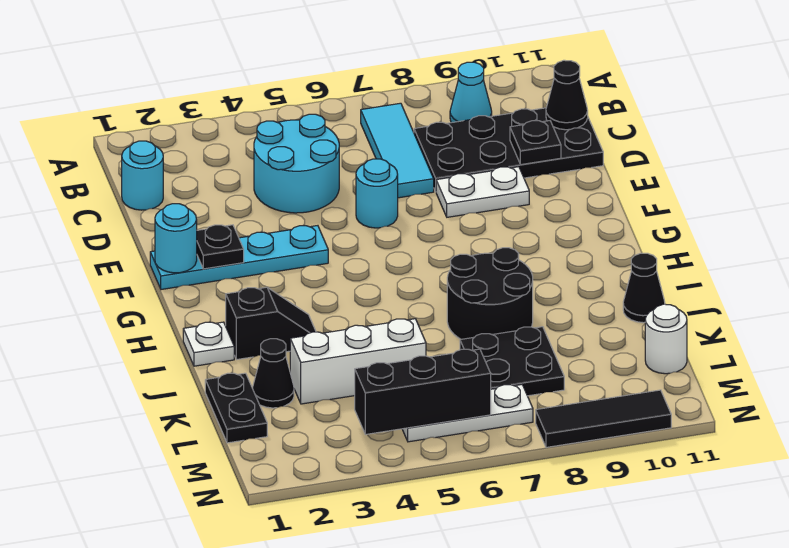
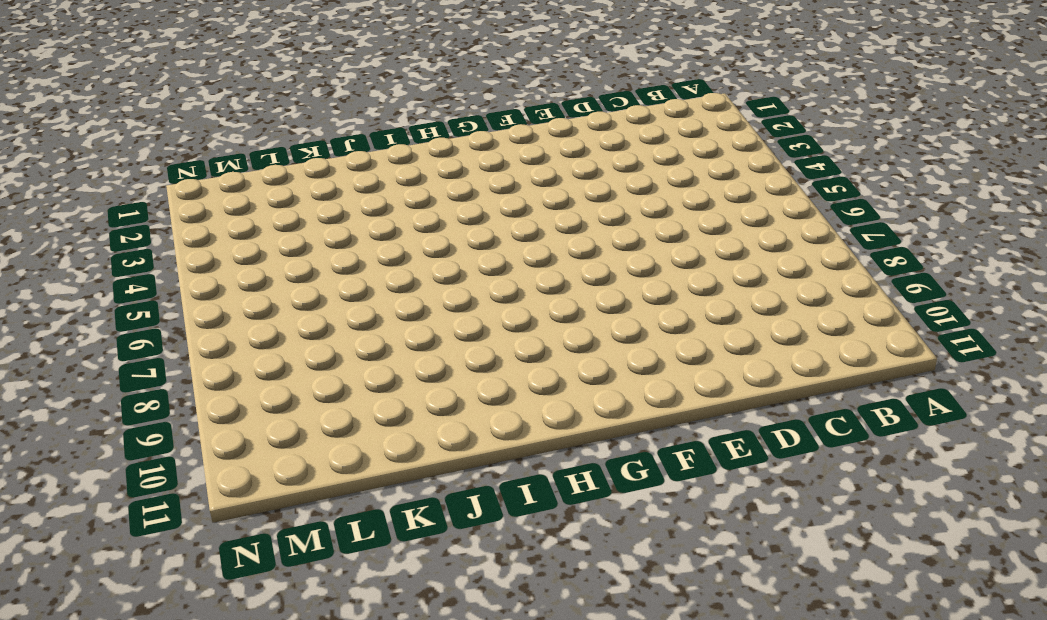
none -> cyan tile B7:D7 level 1
none -> cyan cone B9 level 1
none -> cyan round brick C1 level 1

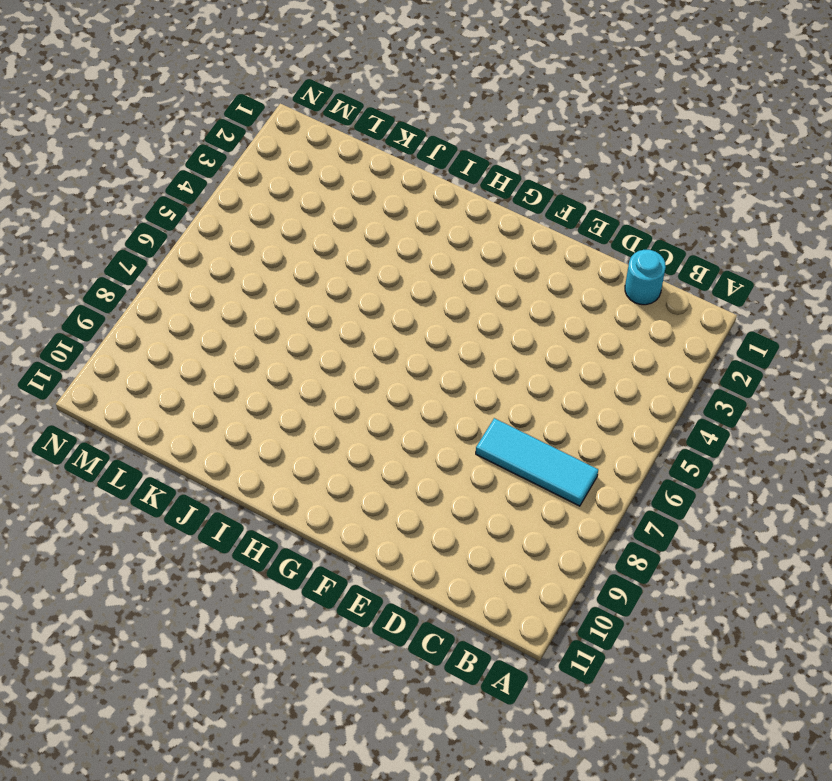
none -> cyan cone B9 level 1
none -> cyan round brick C4:D5 level 1
none -> black plate C8:D11 level 1

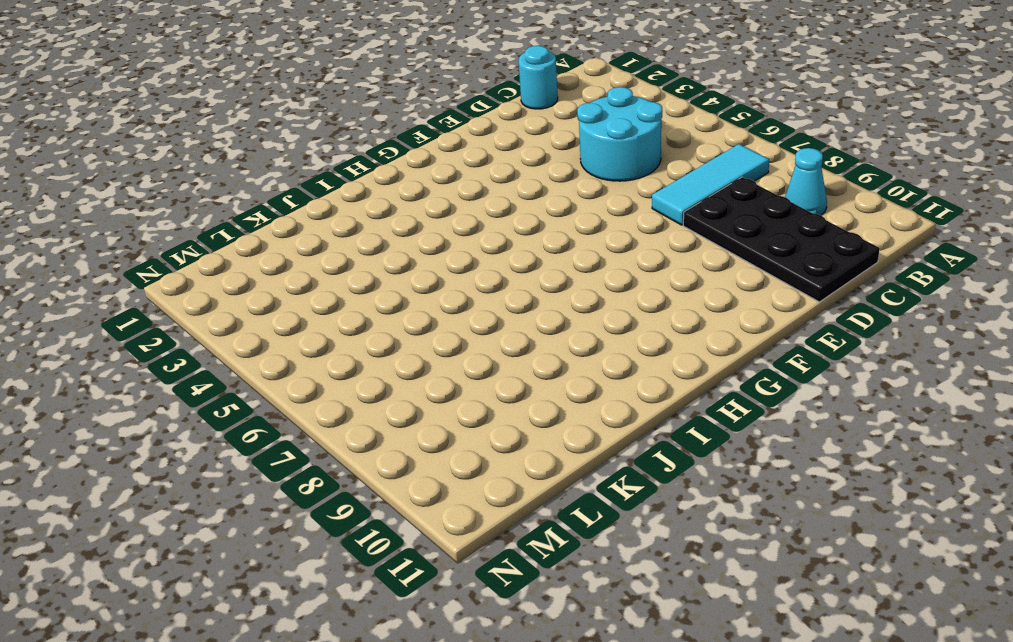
none -> cyan round brick E6 level 1
none -> white plate E8:E9 level 1
none -> cyan plate F1:F4 level 1

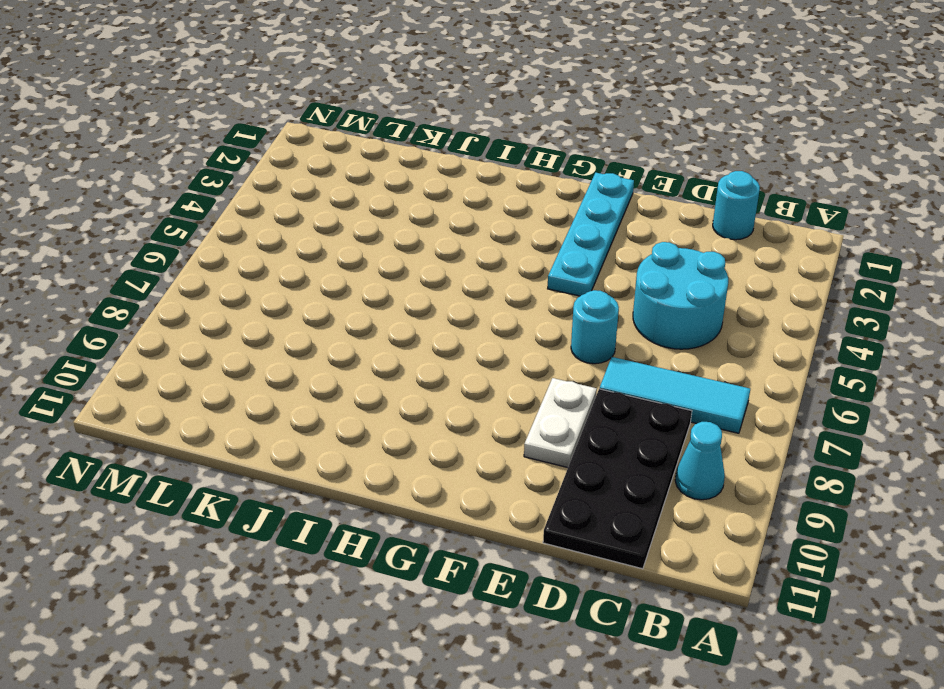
none -> white plate I1 level 1
none -> black slope I2:I3 level 1 top 2
none -> black round brick I7:J8 level 1

